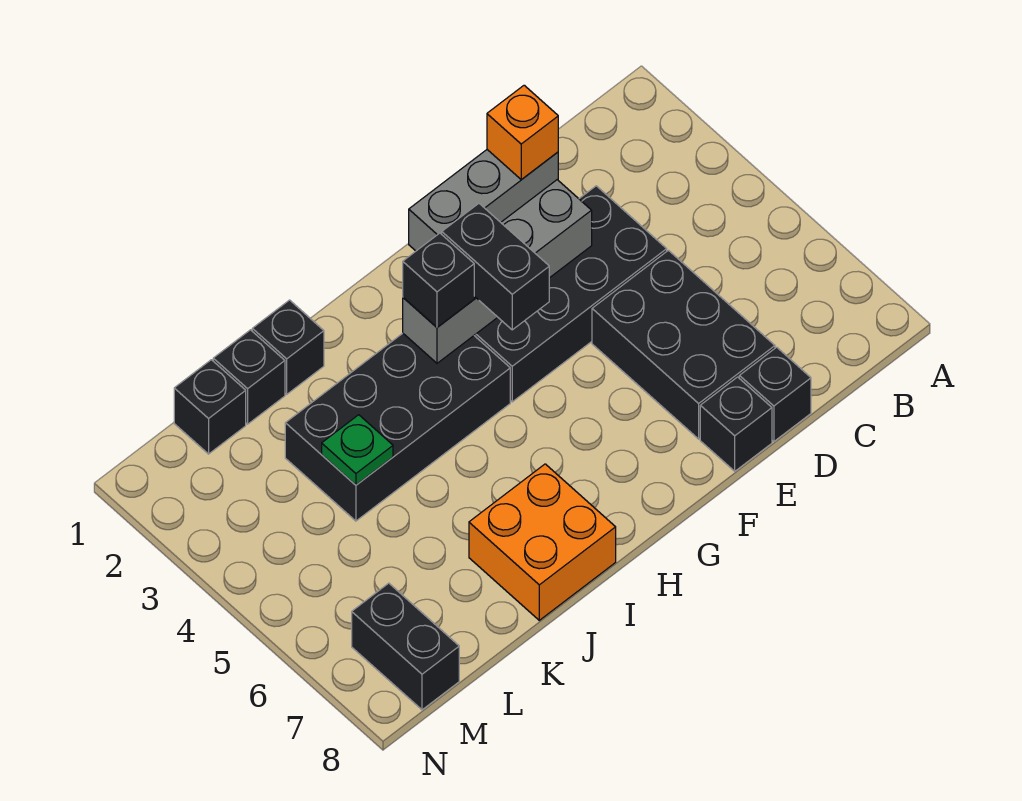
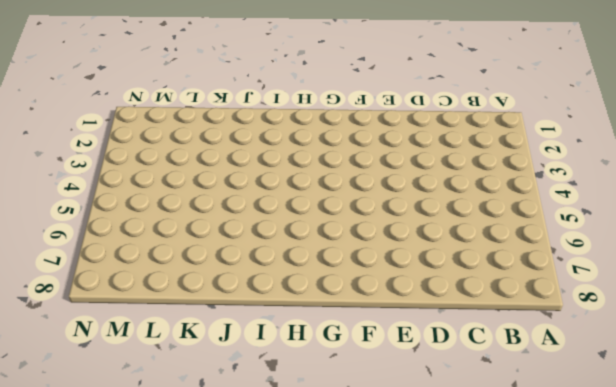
none -> grey brick D1:F1 level 1
none -> black brick D3:G4 level 1
none -> black brick D5:E7 level 1

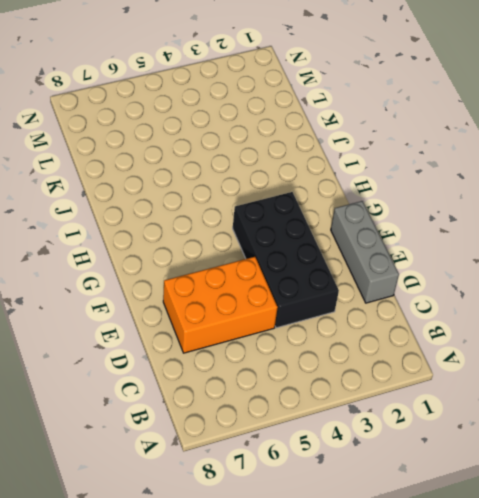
orange brick D5:E7 level 1 -> black brick D5:E7 level 1
none -> black brick D8 level 1
none -> black brick E8 level 1
none -> black brick H3:K4 level 1

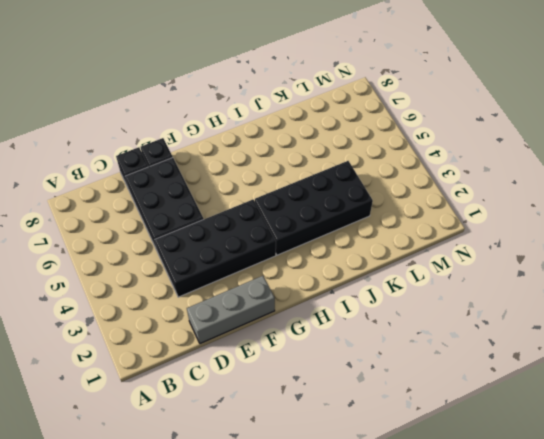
none -> orange brick I7:J8 level 1
none -> black brick J1 level 1
none -> black brick K1 level 1

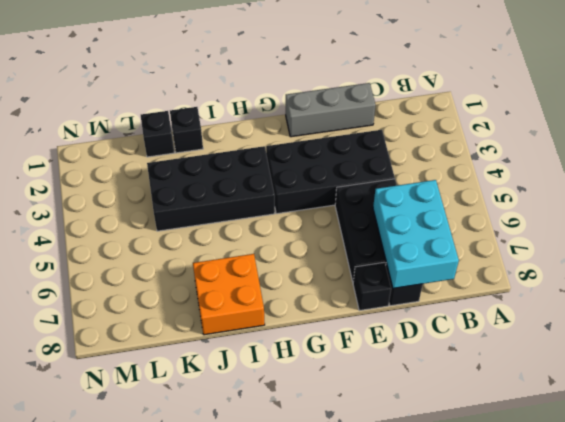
cyan brick C6:D8 level 2 -> none
none -> black brick L1 level 1
none -> black brick M7:M8 level 1
none -> orange brick D1 level 2

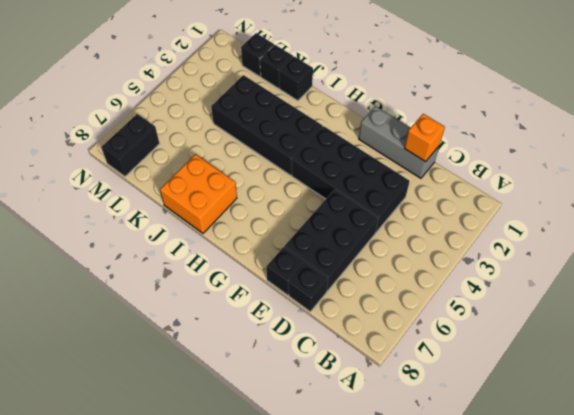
none -> grey brick E3:H3 level 2
none -> green plate K4 level 2
none -> black brick G3:G4 level 3

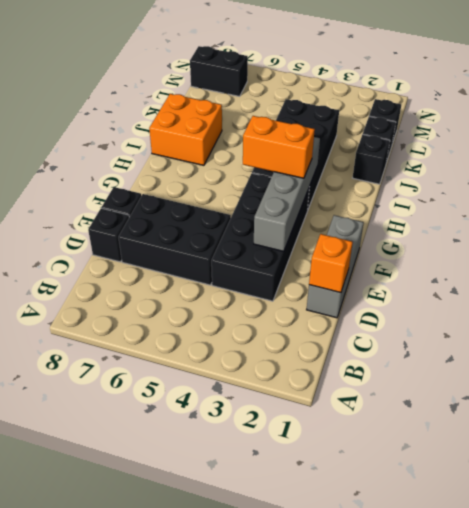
orange brick G3:G4 level 3 -> black brick G3:G4 level 3
none -> green plate K4 level 2
none -> black brick H3 level 3

